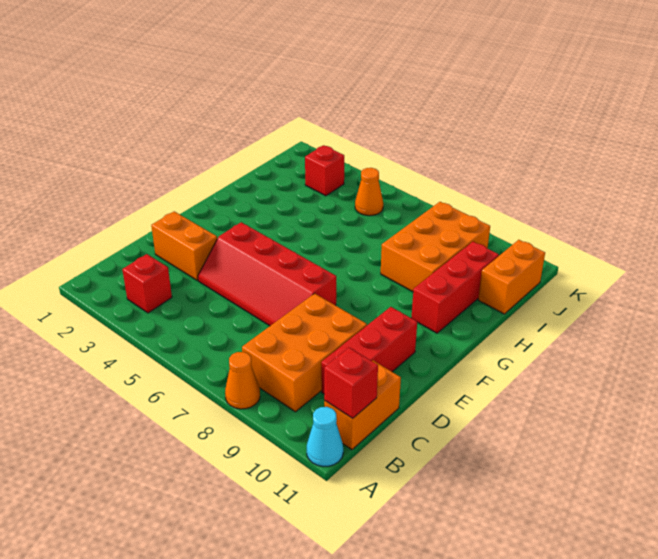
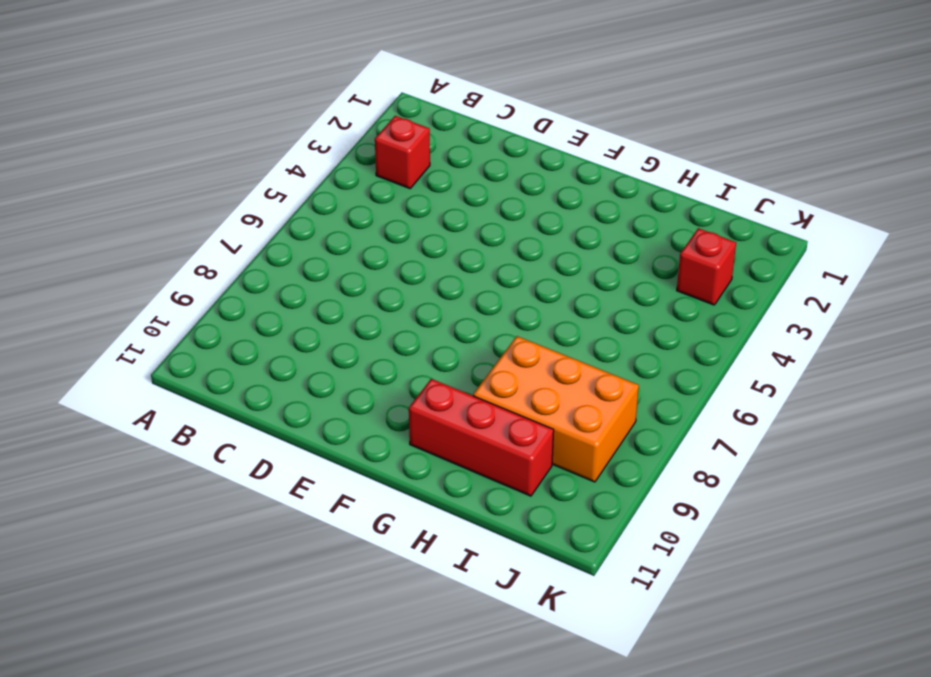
none -> orange cone A8 level 1
none -> cyan cone A11 level 1
none -> orange brick B8:D9 level 1

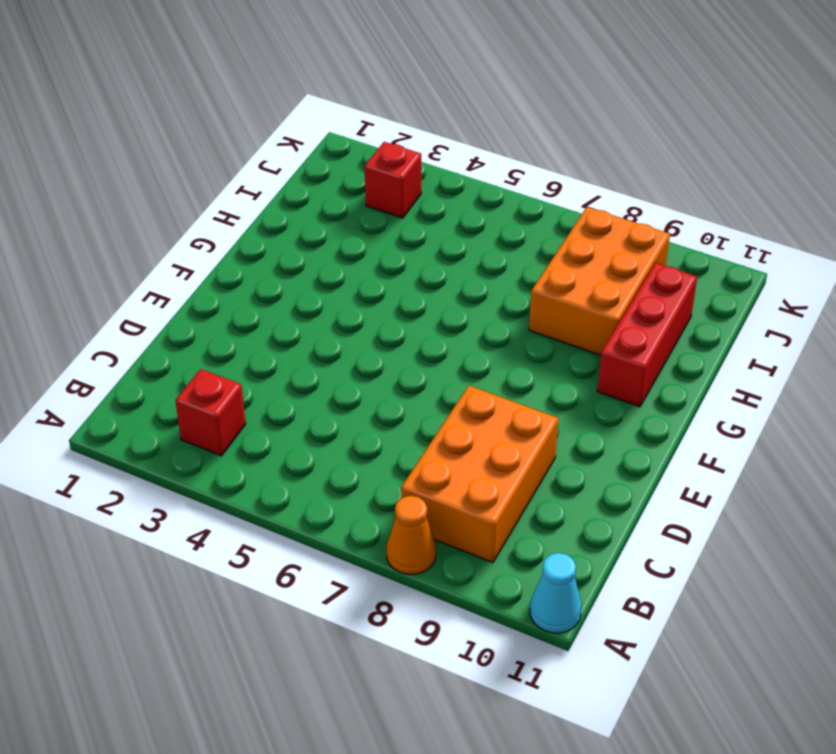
none -> orange brick B11:C11 level 1
none -> red brick C10:E10 level 1
none -> orange brick D2:D3 level 1

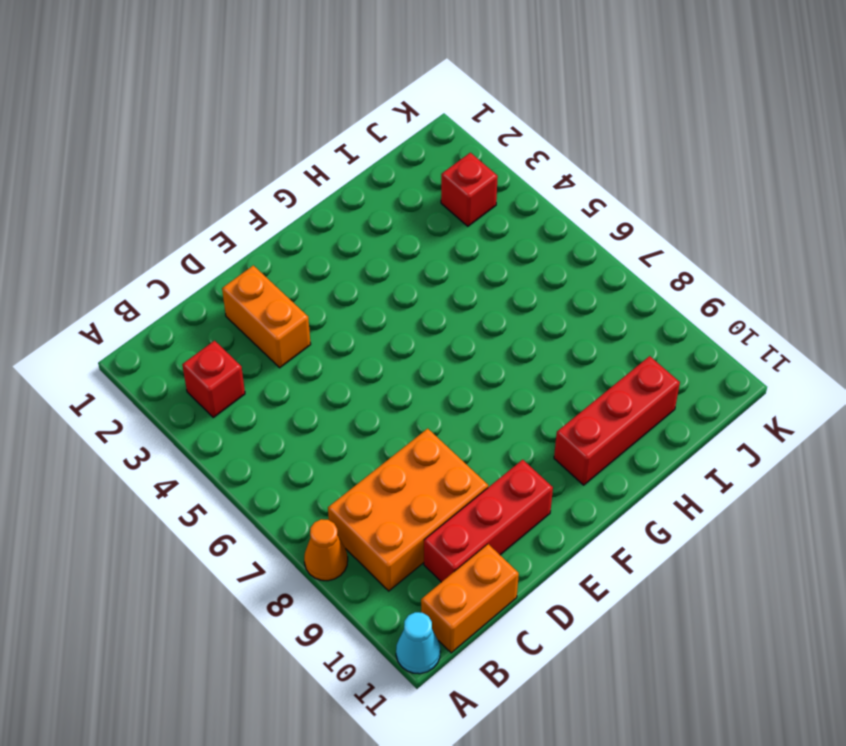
none -> red slope D4:E7 level 1 top E
none -> orange brick H8:J9 level 1
none -> orange brick I11:J11 level 1

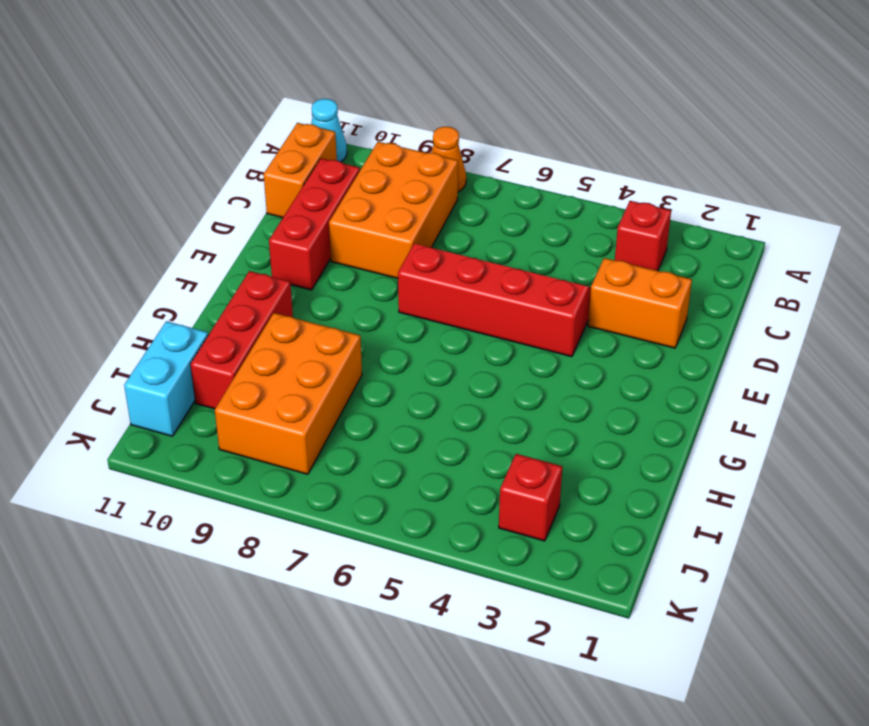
cyan brick I11:J11 level 1 -> orange brick I11:J11 level 1
none -> orange cone J5 level 1
none -> red brick B11 level 2

